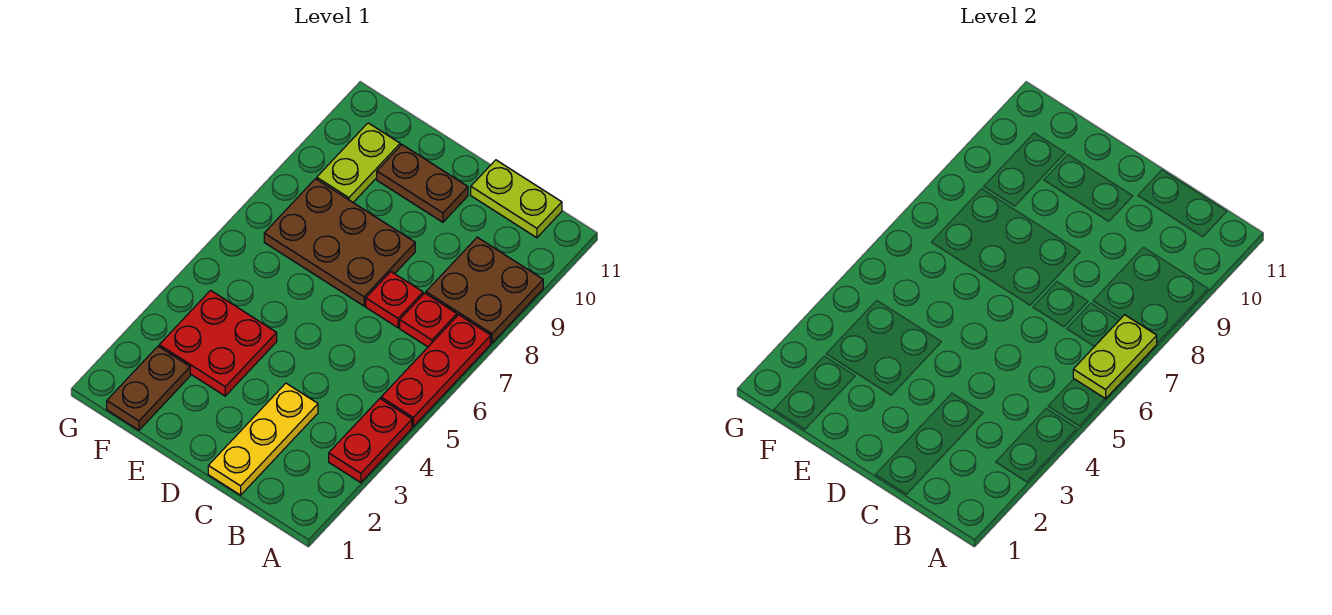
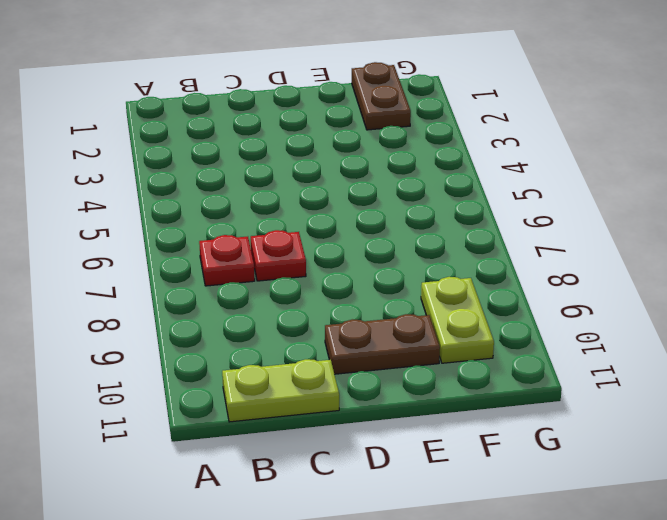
none -> red plate A3:A4 level 1
none -> red plate A5:A7 level 1
none -> brown plate A8:B9 level 1

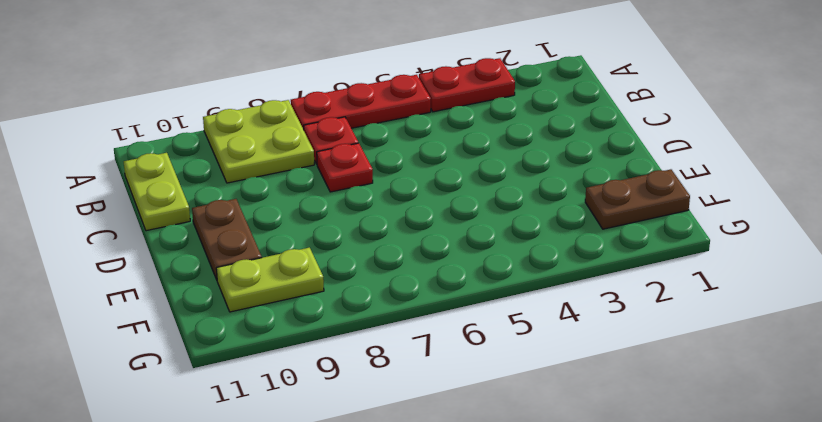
lime plate A8:B9 level 1 -> brown plate A8:B9 level 1
none -> yellow plate C1:C3 level 1
none -> brown plate D7:F8 level 1
none -> red plate E3:F4 level 1

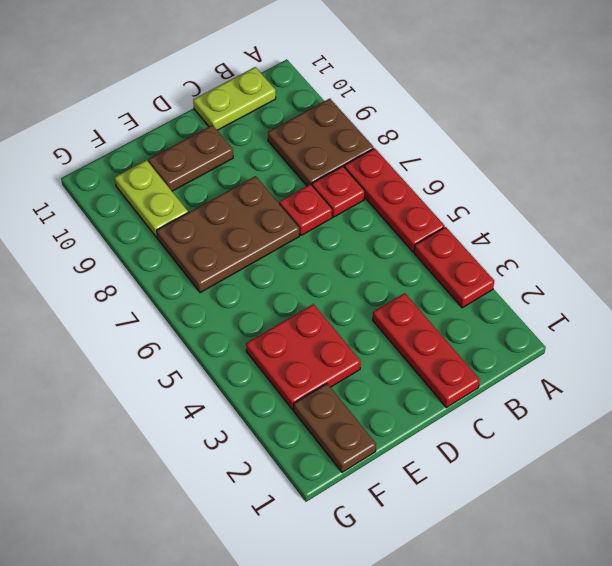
red plate C1:C3 level 1 -> yellow plate C1:C3 level 1
none -> lime plate A6:A7 level 2

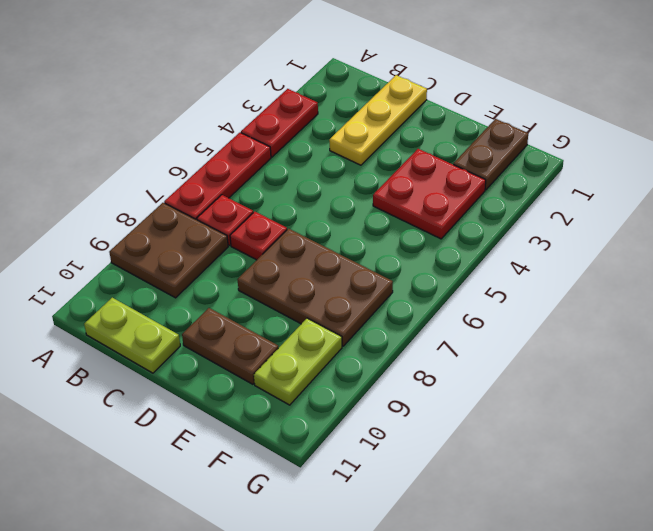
none -> lime plate A6:A7 level 2

